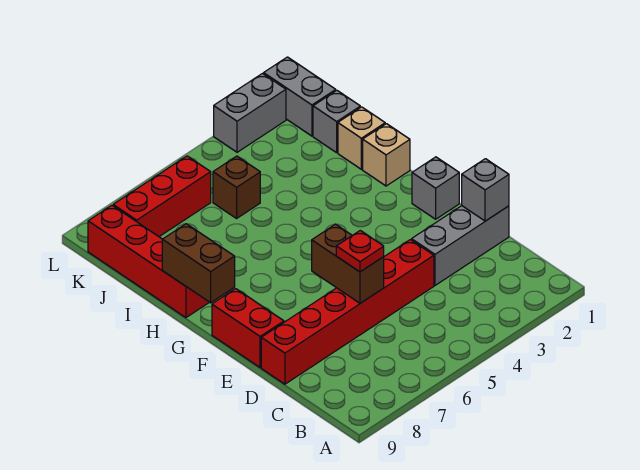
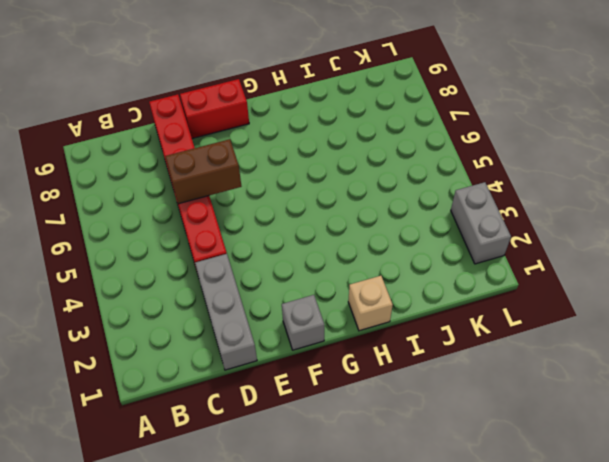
none -> red brick H9:K9 level 1
none -> tan brick I1 level 1
none -> grey brick J1 level 1

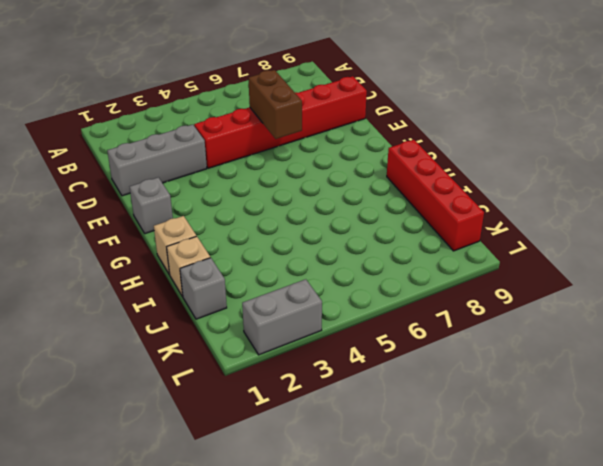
none -> red brick E9:F9 level 1
none -> brown brick J5 level 1
none -> grey brick K1:L1 level 1

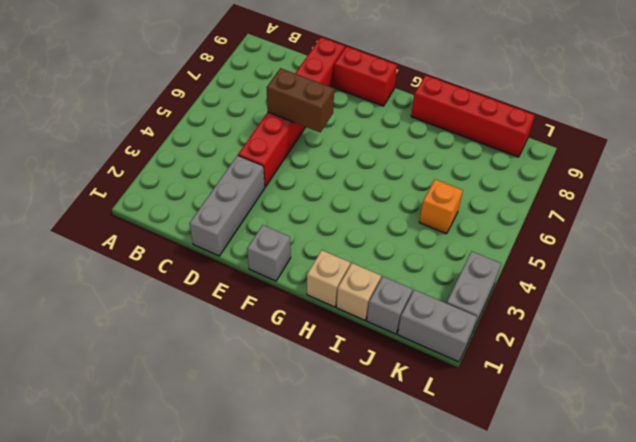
orange brick J5 level 1 -> brown brick J5 level 1
none -> red brick K6:K8 level 1
none -> grey brick D1 level 2
none -> brown brick G9:H9 level 2

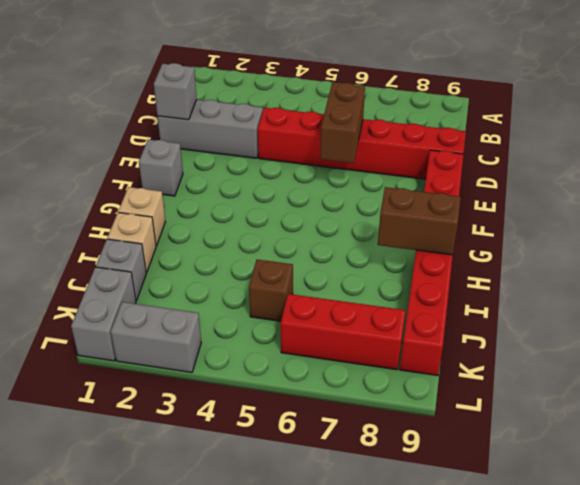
brown brick H8:H9 level 2 -> brown brick G9:H9 level 2
none -> red plate D6 level 3

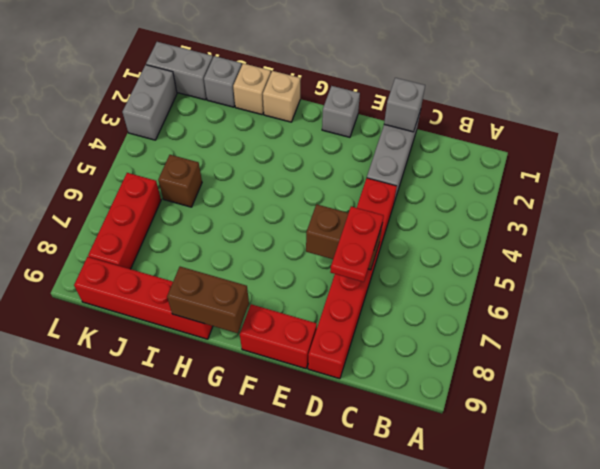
red plate D6:D7 level 3 -> red plate D6 level 3

